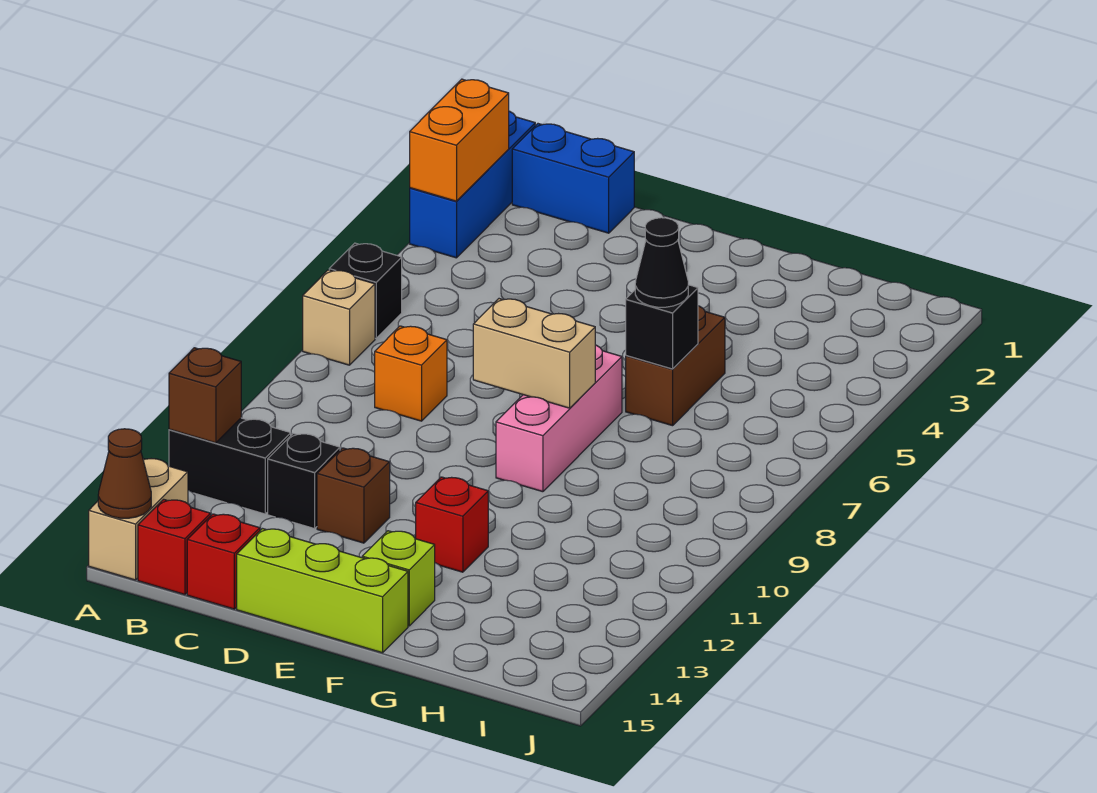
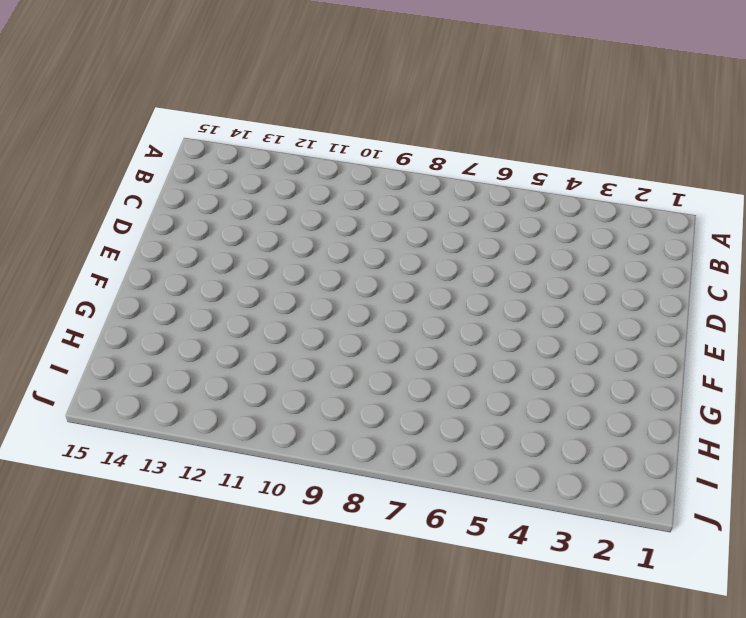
none -> blue brick A1:A3 level 1
none -> black brick A6 level 1
none -> tan brick A7 level 1

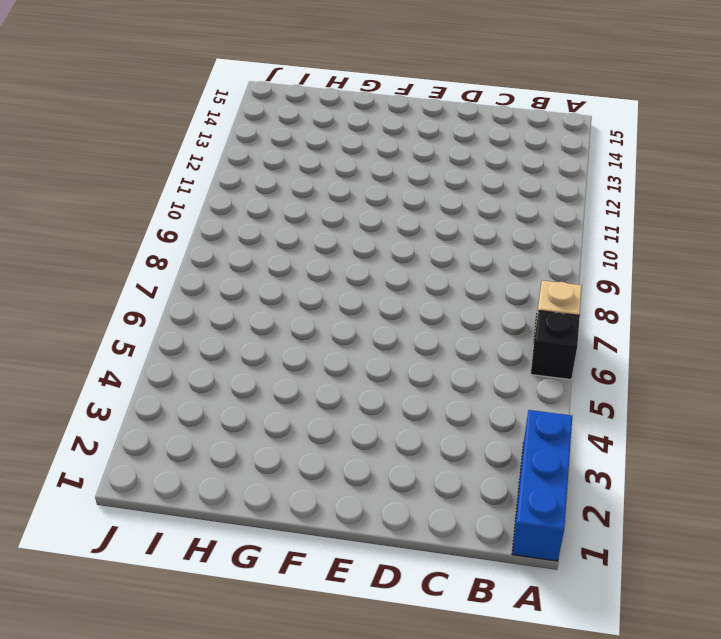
none -> black brick A12:B12 level 1
none -> tan brick A14:A15 level 1
none -> blue brick B1:C1 level 1

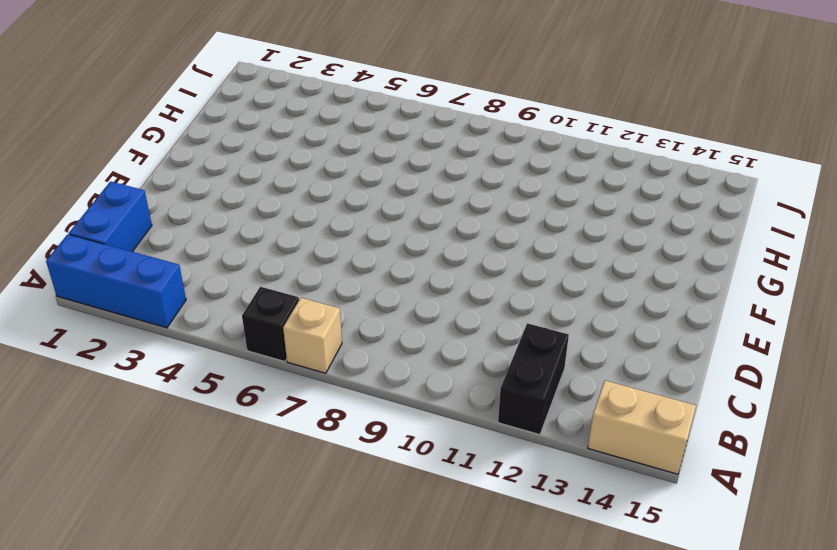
none -> red brick B15 level 1
none -> orange brick C8 level 1
none -> black brick C12 level 1

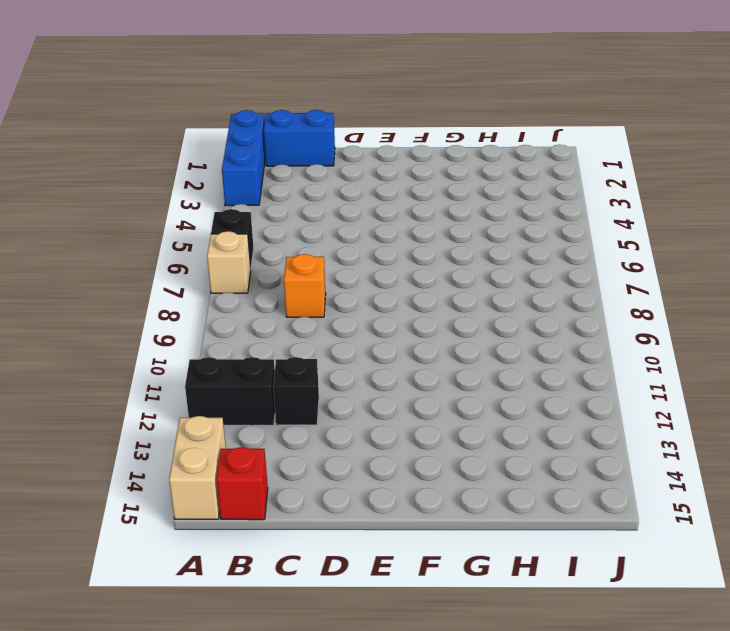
none -> red brick C15 level 1
none -> brown brick D12 level 1
none -> lime brick D15:F15 level 1

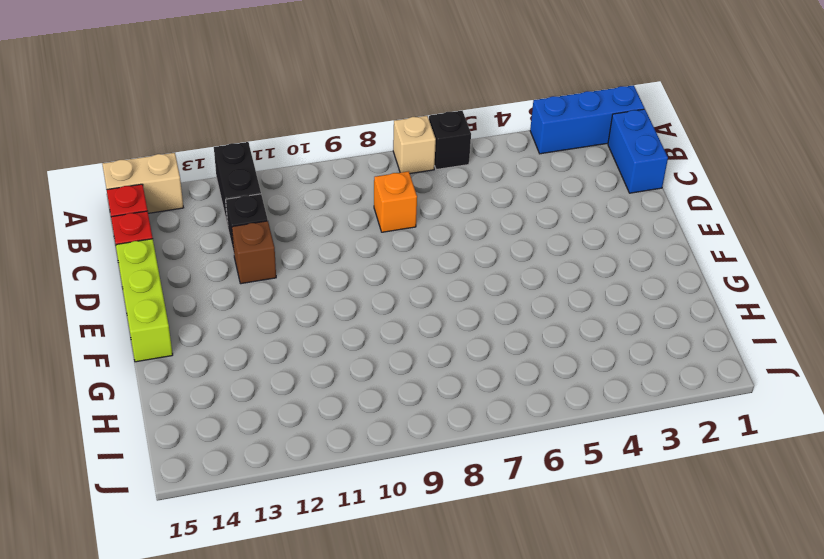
none -> pink brick F7:F9 level 1
none -> red brick F12 level 1
none -> lime brick F14 level 1

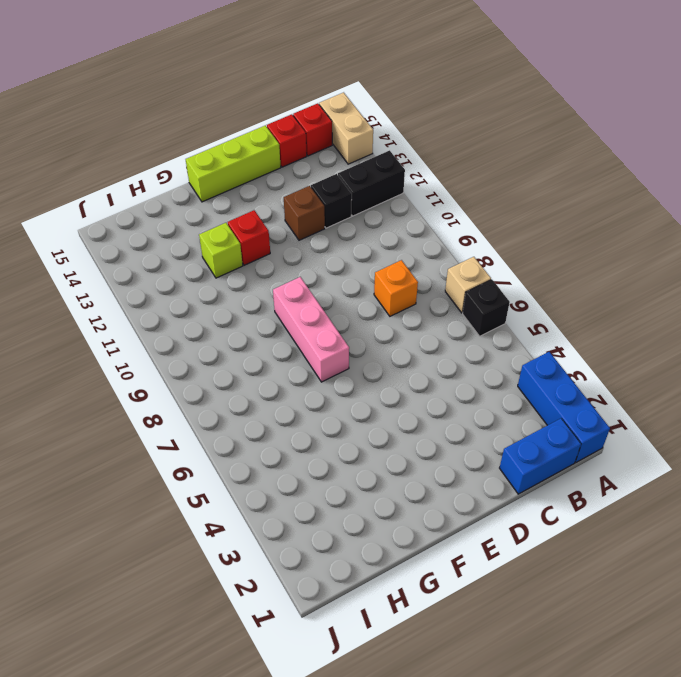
lime brick G12 level 1 -> lime brick F14 level 1
none -> brown brick G5:G6 level 1
none -> orange brick A2:A3 level 2
none -> brown brick A12 level 2

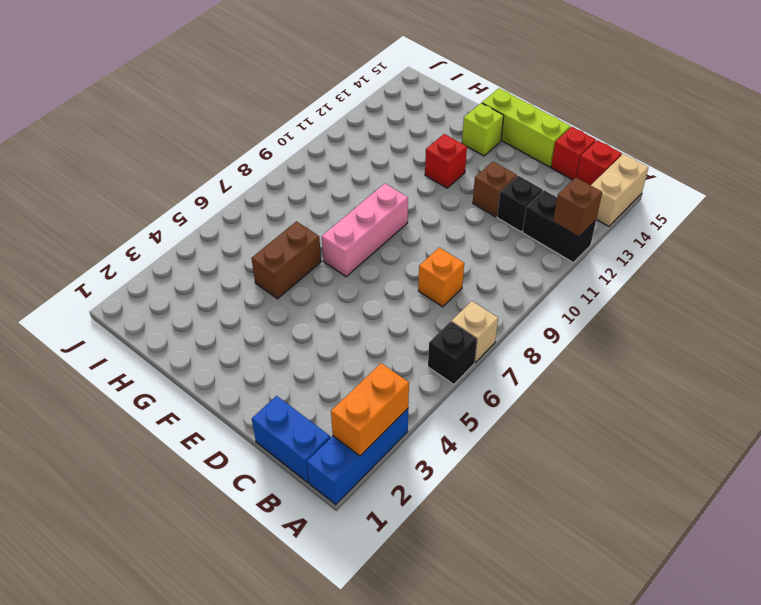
none -> brown cone A15 level 2
none -> tan brick E8:F8 level 2
none -> black brick G6 level 2

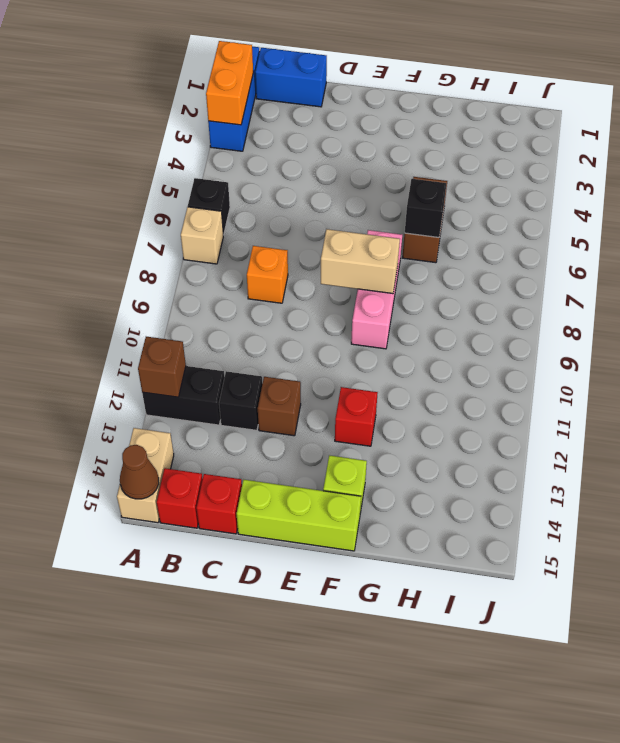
none -> black cone G6 level 3

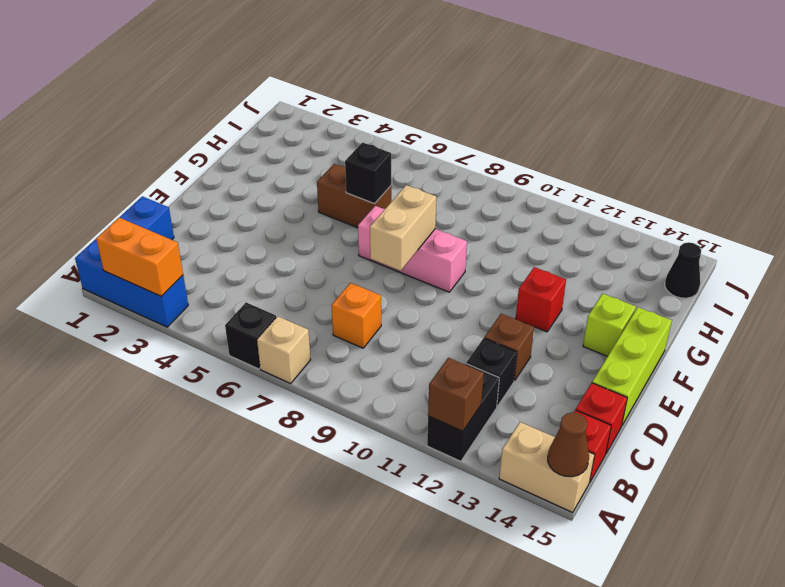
black cone I15 level 1 -> black cone G6 level 3

